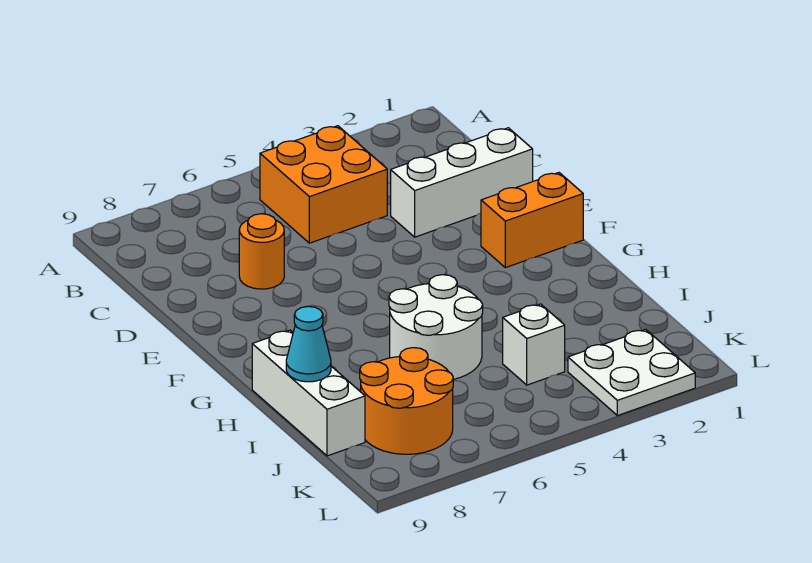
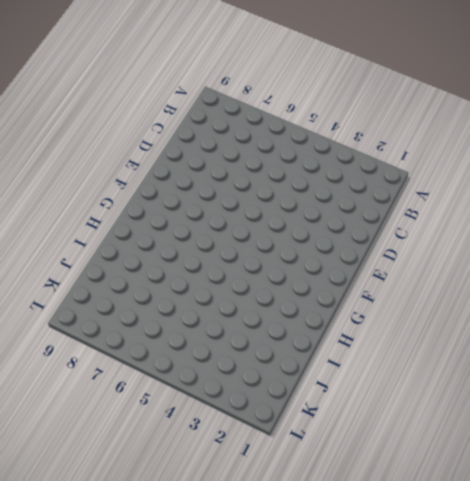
none -> orange brick B4:C5 level 1
none -> white brick D1:D3 level 1

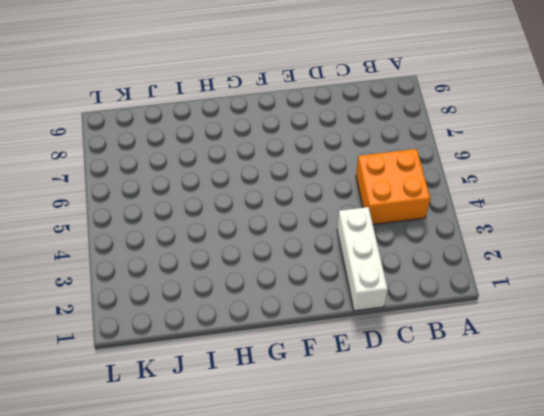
none -> orange round brick D7 level 1
none -> orange brick F1:F2 level 1

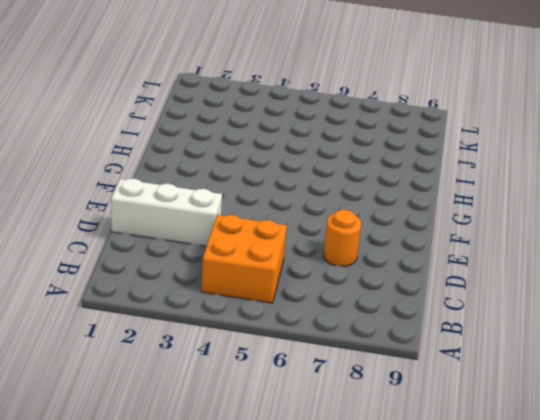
none -> orange brick F1:F2 level 1
none -> white round brick H5:I6 level 1

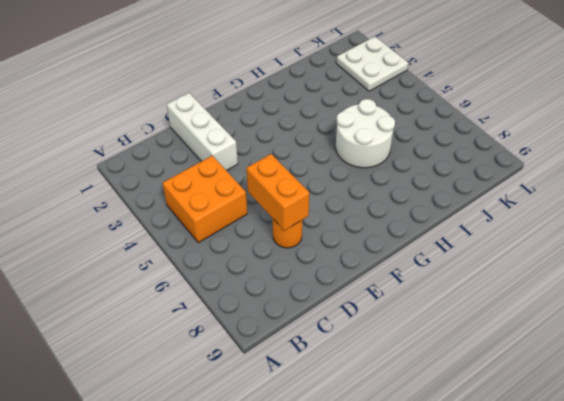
orange brick D6:D7 level 2 -> orange brick F1:F2 level 1
none -> white brick H9:J9 level 1
none -> white brick J4 level 1

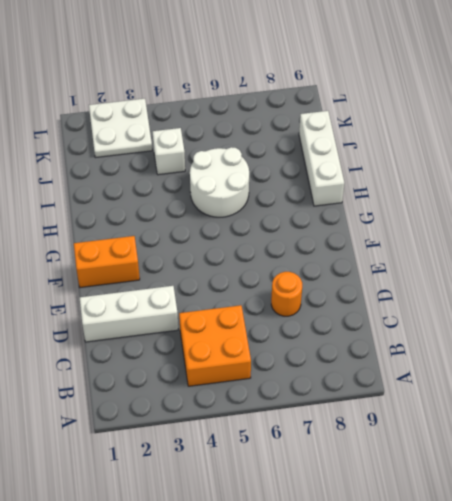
none -> orange round brick J7:K8 level 1
none -> cyan cone I9 level 2

